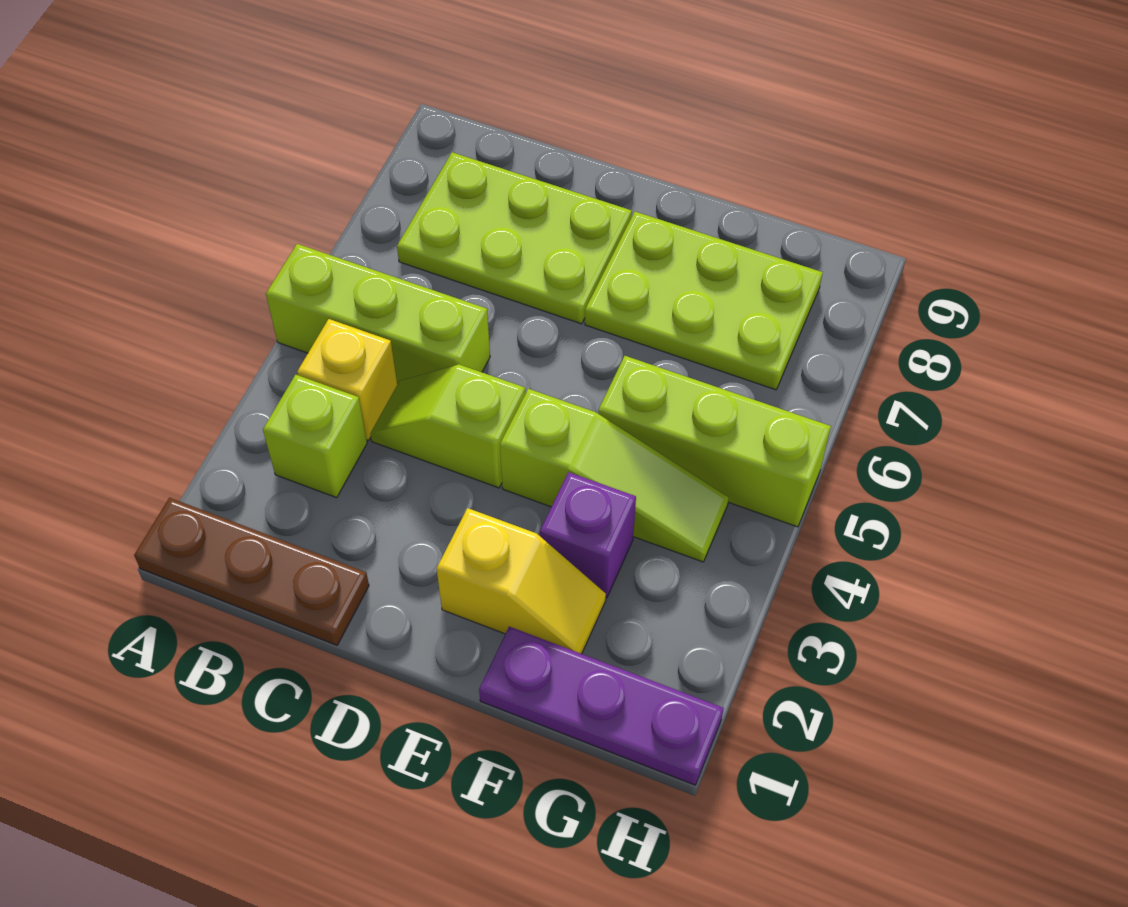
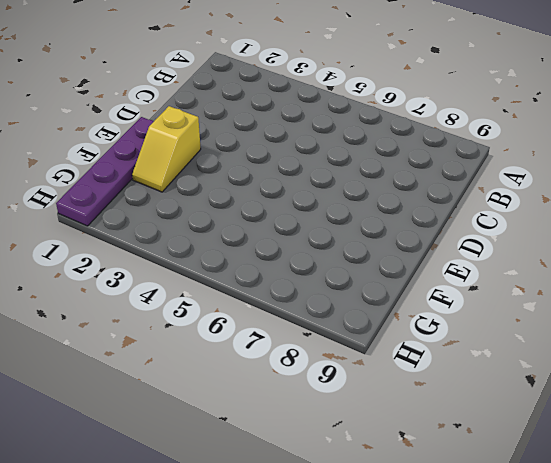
purple plate E1:H1 level 1 -> purple plate F1:H1 level 1
none -> brown plate A1:C1 level 1
none -> lime brick A5:C5 level 1
none -> lime brick B3 level 1

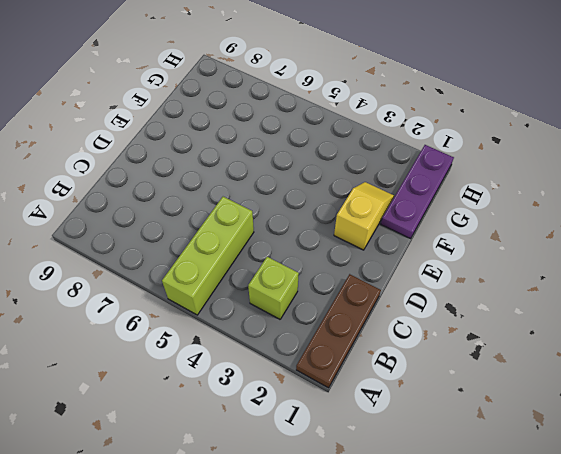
none -> yellow brick B4 level 1
none -> lime plate B7:D8 level 1
none -> lime slope C4:D4 level 1 top D

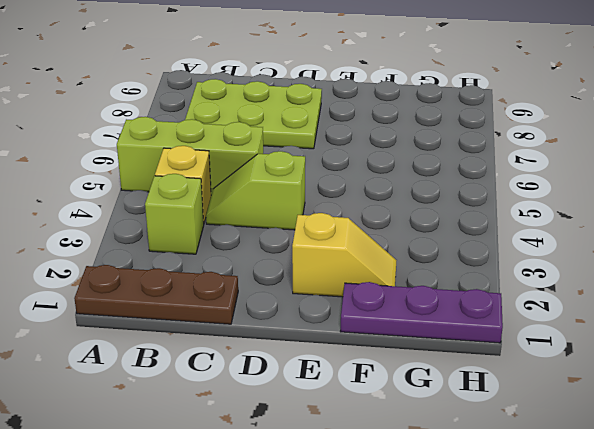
none -> lime slope E4:G4 level 1 top E
none -> lime plate E7:G8 level 1
none -> purple brick F3 level 1

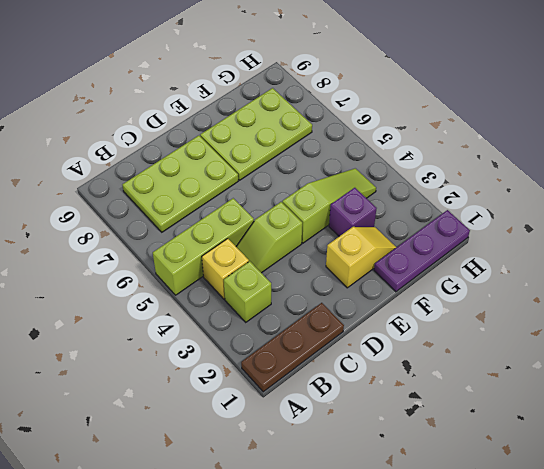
none -> lime brick F5:H5 level 1

